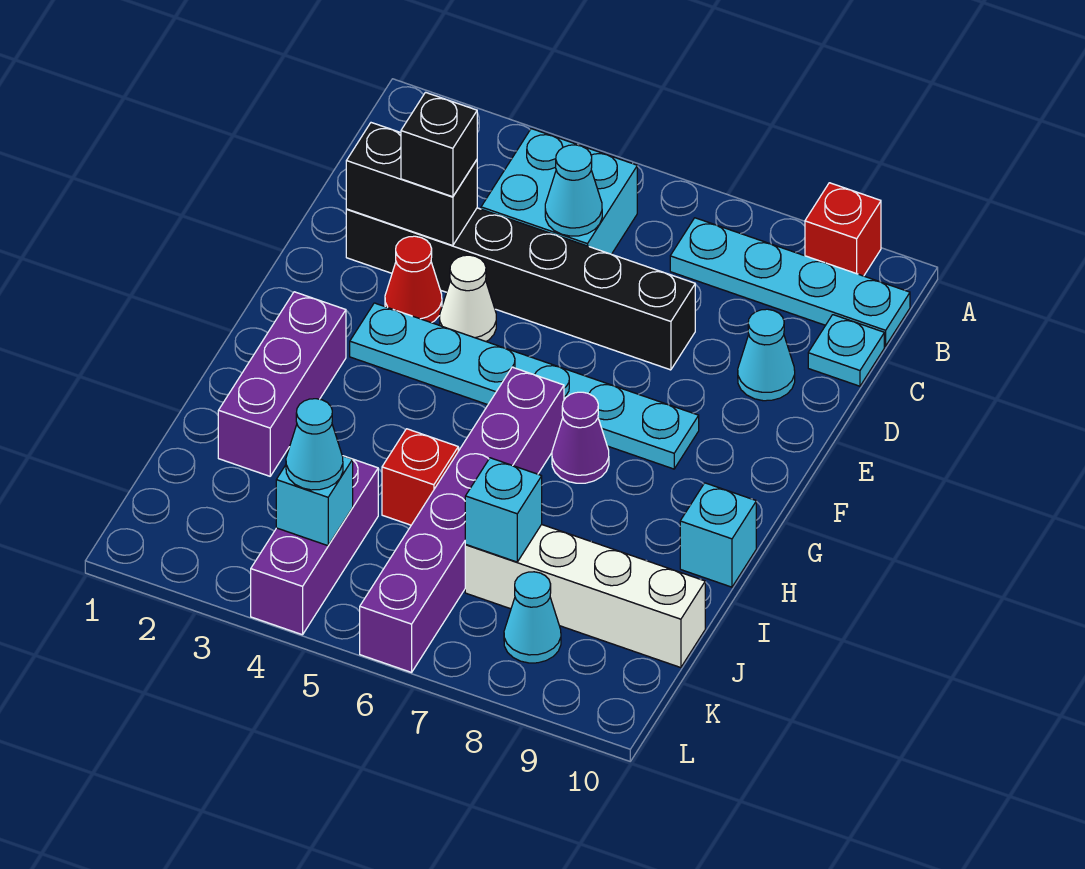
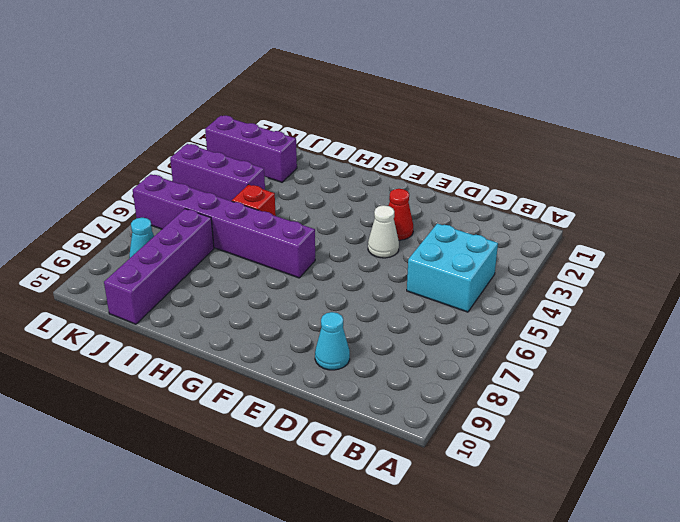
purple brick J2:L2 level 1 -> purple brick G2:I2 level 1
purple brick J7:J10 level 1 -> white brick J7:J10 level 1
none -> red brick A9 level 1
none -> cyan plate B7:B10 level 1
none -> cyan plate C10 level 1

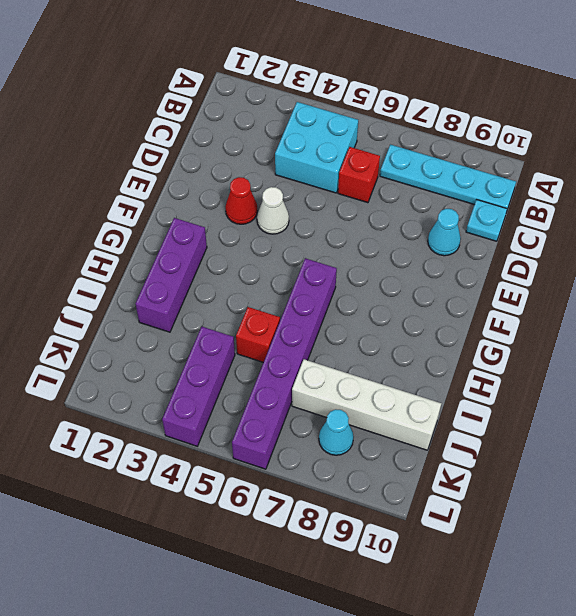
red brick C6 level 1 -> red brick A9 level 1
none -> black brick D2:D7 level 1
none -> cyan plate F3:F8 level 1
none -> purple cone G7 level 1

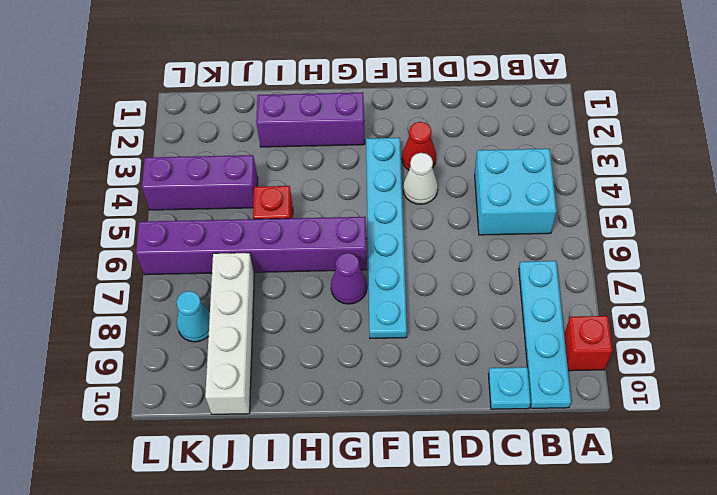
none -> black brick D2:D7 level 1
none -> cyan cone D9 level 1
none -> cyan brick H10 level 1

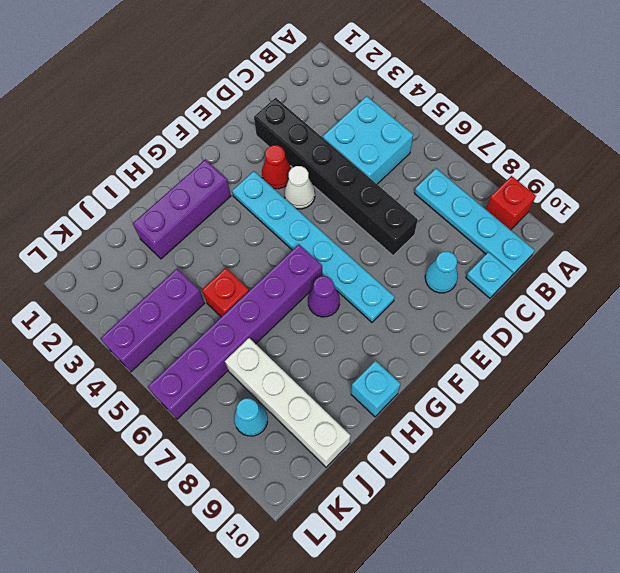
none -> cyan cone C5 level 2
none -> black brick D2:D3 level 2
none -> cyan brick J7 level 2

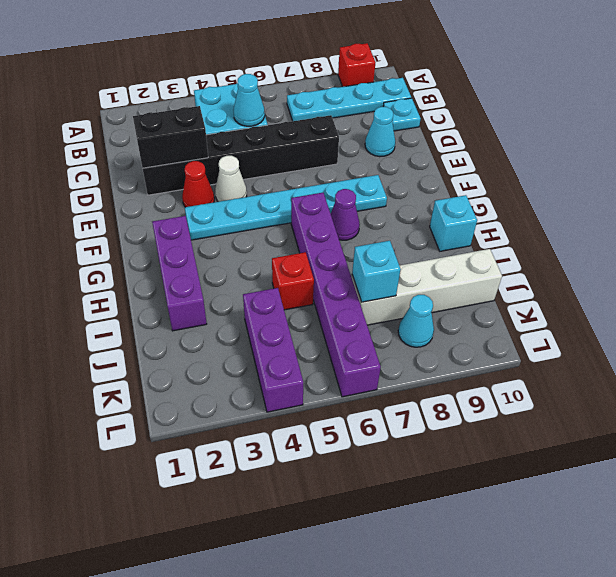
none -> cyan brick K4 level 2
none -> black brick D3 level 3
none -> cyan cone K4 level 3

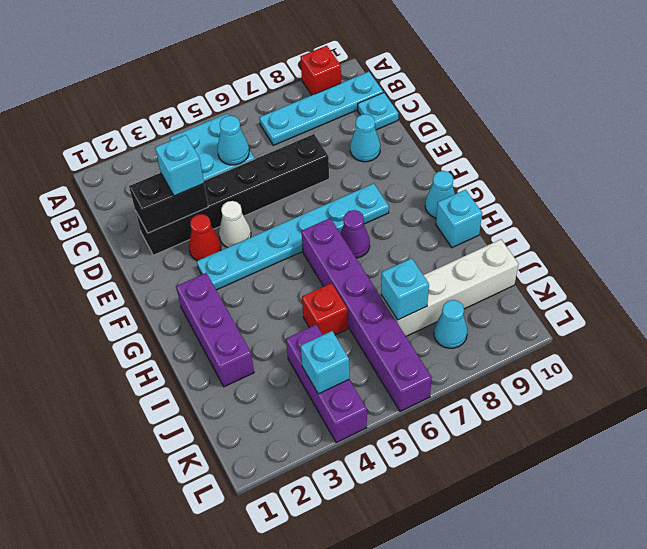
cyan brick D3 level 3 -> black brick D3 level 3
cyan cone G10 level 1 -> cyan cone K4 level 3

